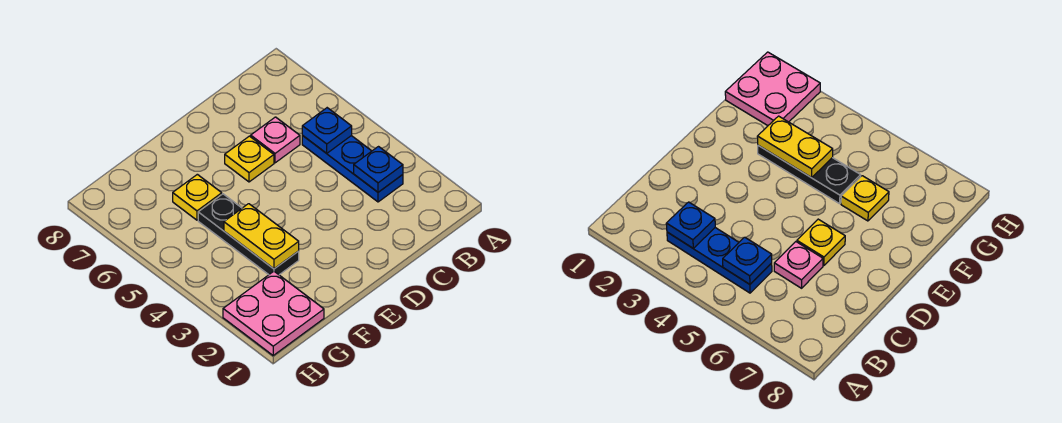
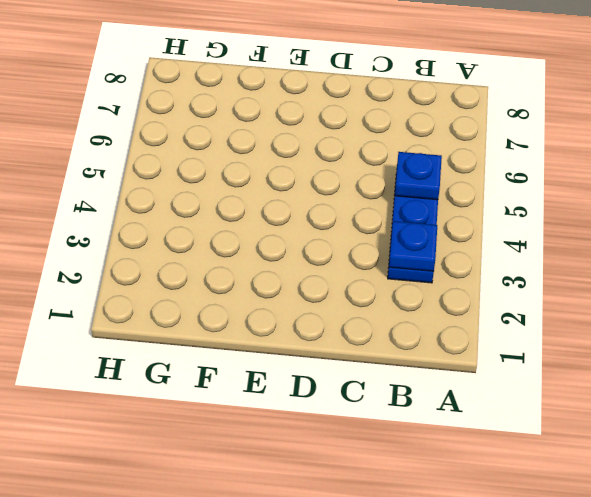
none -> pink plate C6 level 1
none -> yellow plate D6 level 1

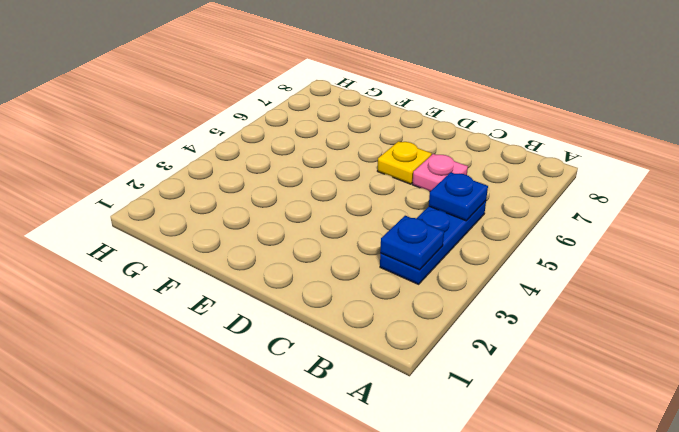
none -> black plate F3:F5 level 1
none -> yellow plate F6 level 1

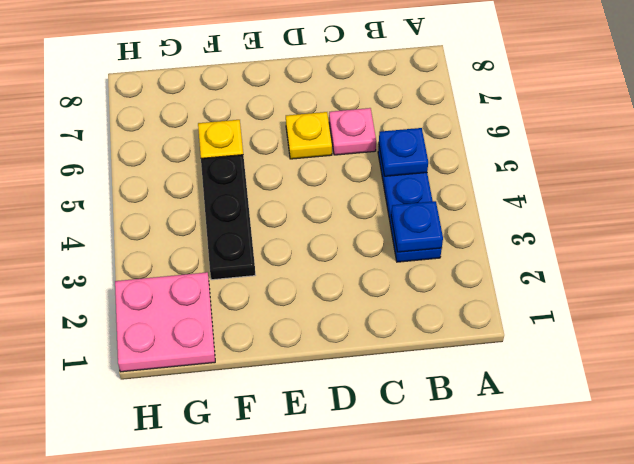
none -> yellow plate F3:F4 level 2

